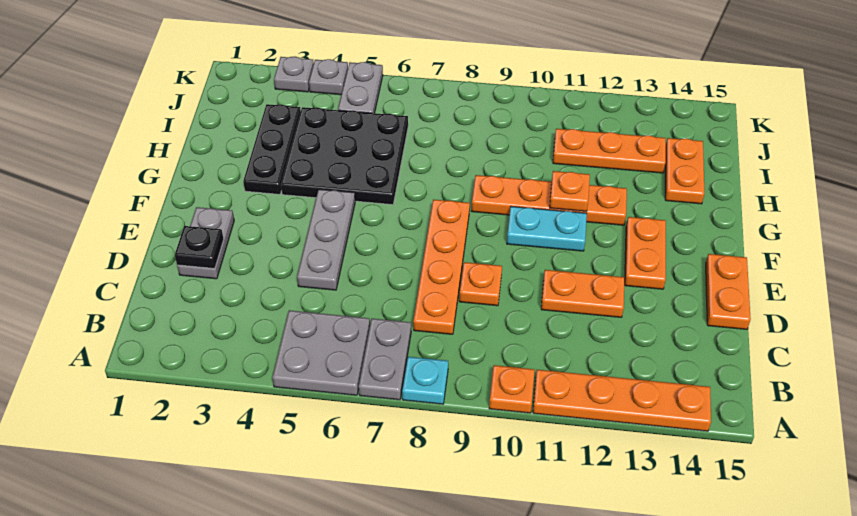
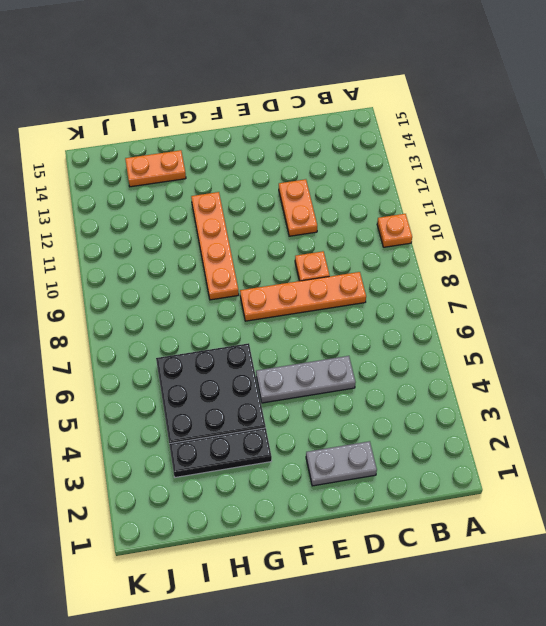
none -> grey plate A5:B6 level 1
none -> grey plate A7:B7 level 1
none -> cyan plate A8 level 1

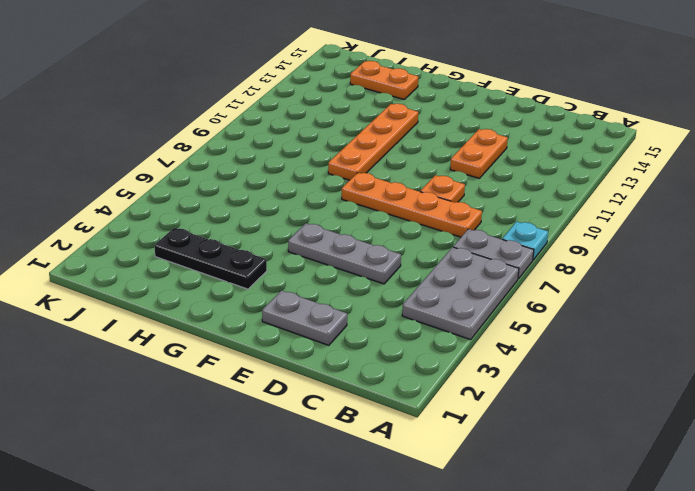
grey plate A4:B6 level 1 -> grey plate A5:B6 level 1
none -> orange plate A10 level 1
none -> orange plate A11:A14 level 1
none -> orange plate D15:E15 level 1

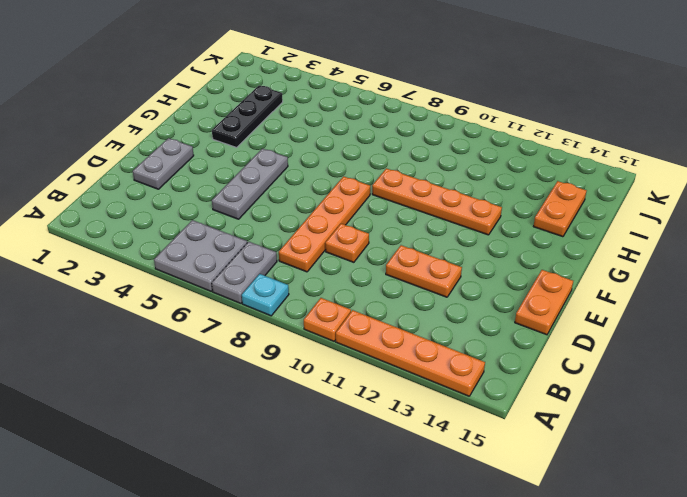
none -> orange plate E13:F13 level 1
none -> cyan plate F10:F11 level 1
none -> black plate G4:I6 level 1

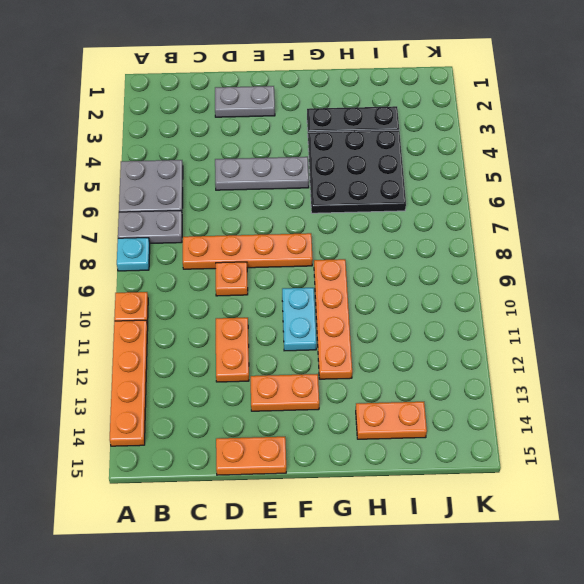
none -> orange plate I11:I13 level 1
none -> grey plate J5:K5 level 1
none -> grey plate K3 level 1

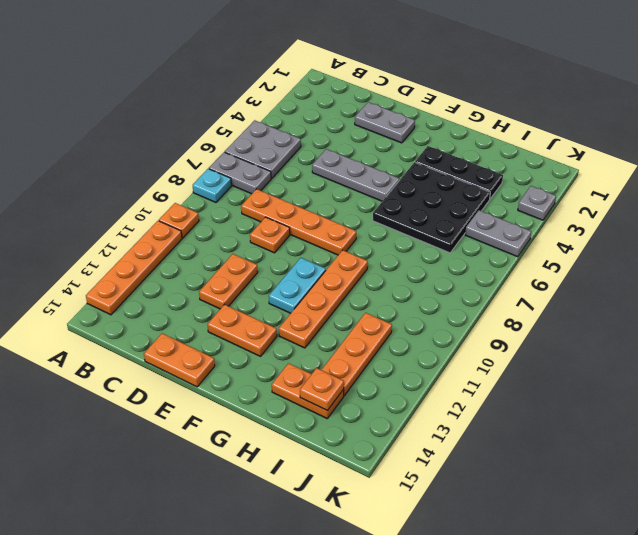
orange plate I14 level 2 -> orange plate G11 level 2
none -> grey plate K4 level 1
none -> black plate D2 level 2

